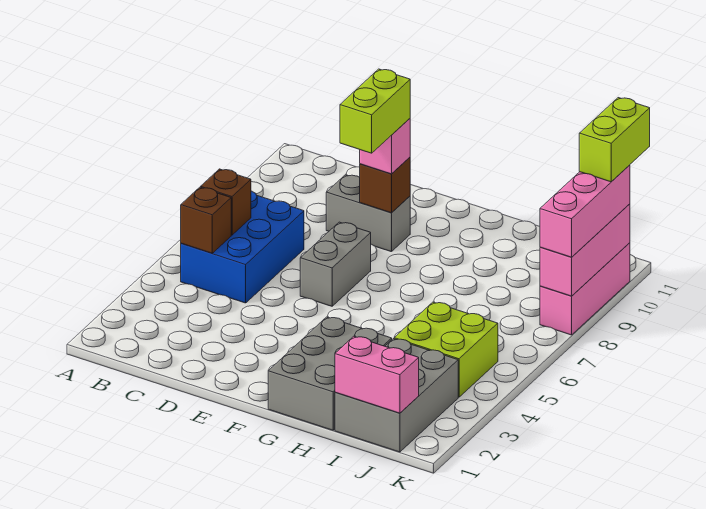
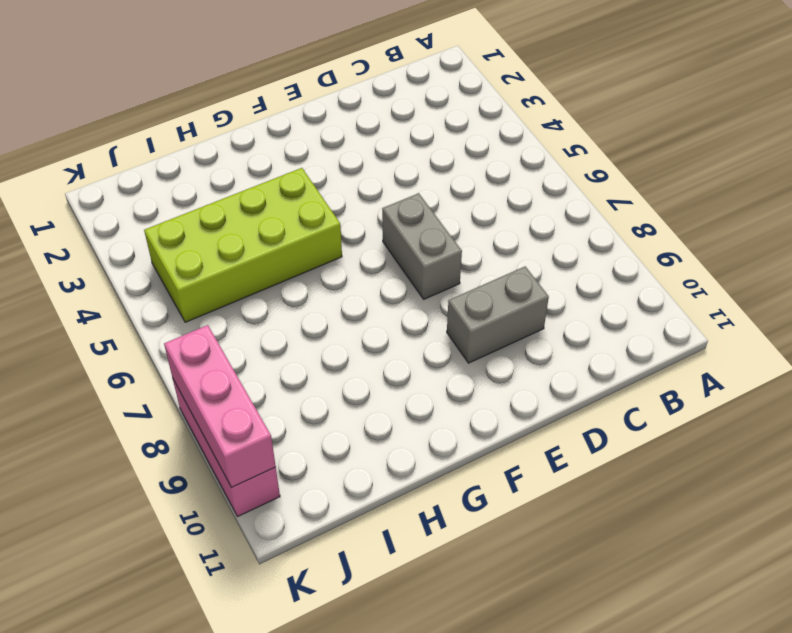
lime brick G4:J5 level 1 -> lime brick I4:J5 level 1
none -> blue brick B5:C7 level 1
none -> grey brick G1:H3 level 1
none -> grey brick I1:J3 level 1

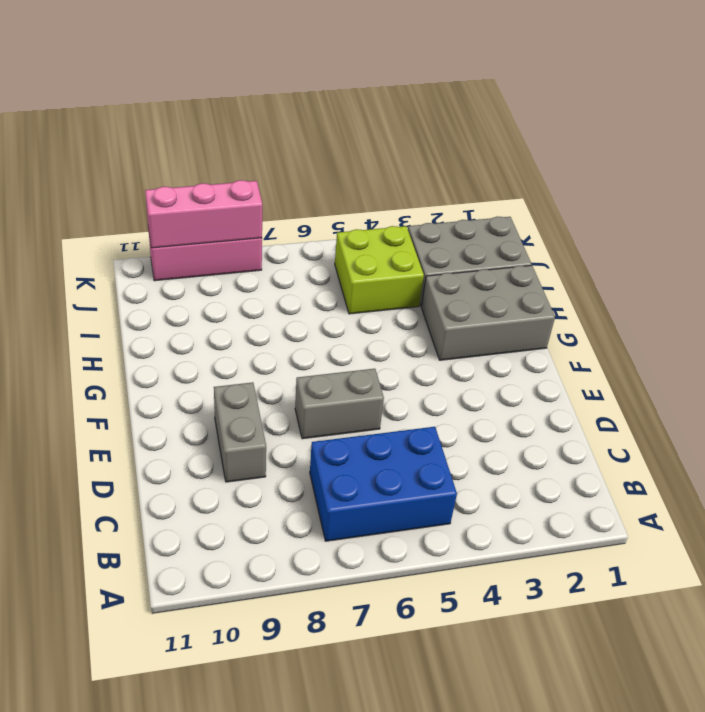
none -> brown brick B5 level 2
none -> brown brick B6 level 2
none -> brown brick E9 level 2

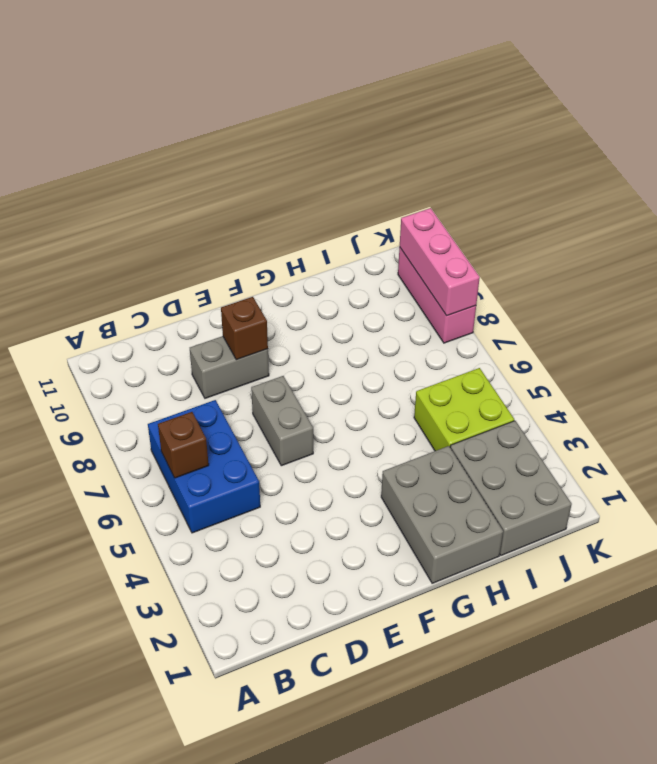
none -> brown brick B5 level 2
none -> pink brick I1:J1 level 2
none -> pink brick E9 level 3

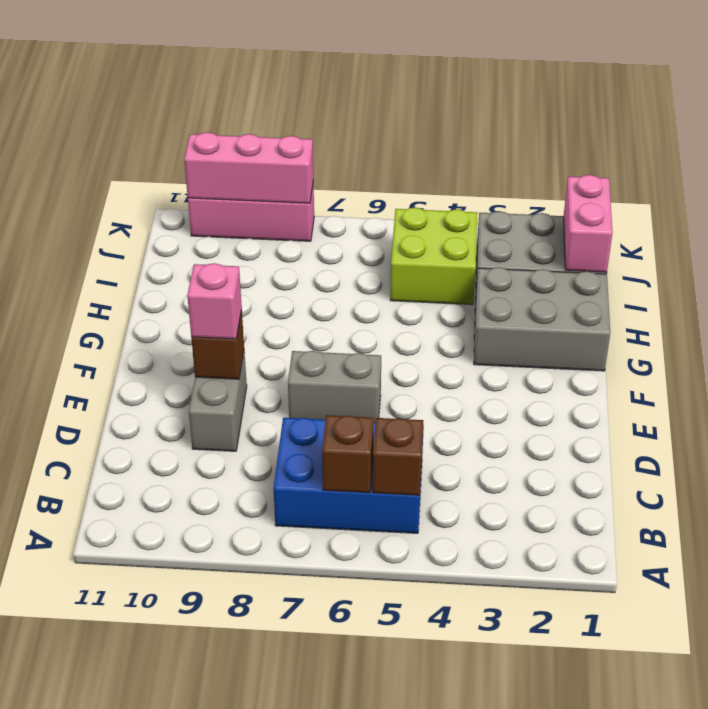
none -> pink brick K8:K10 level 3
none -> lime brick E8:E9 level 4
none -> lime brick K10:K11 level 4

